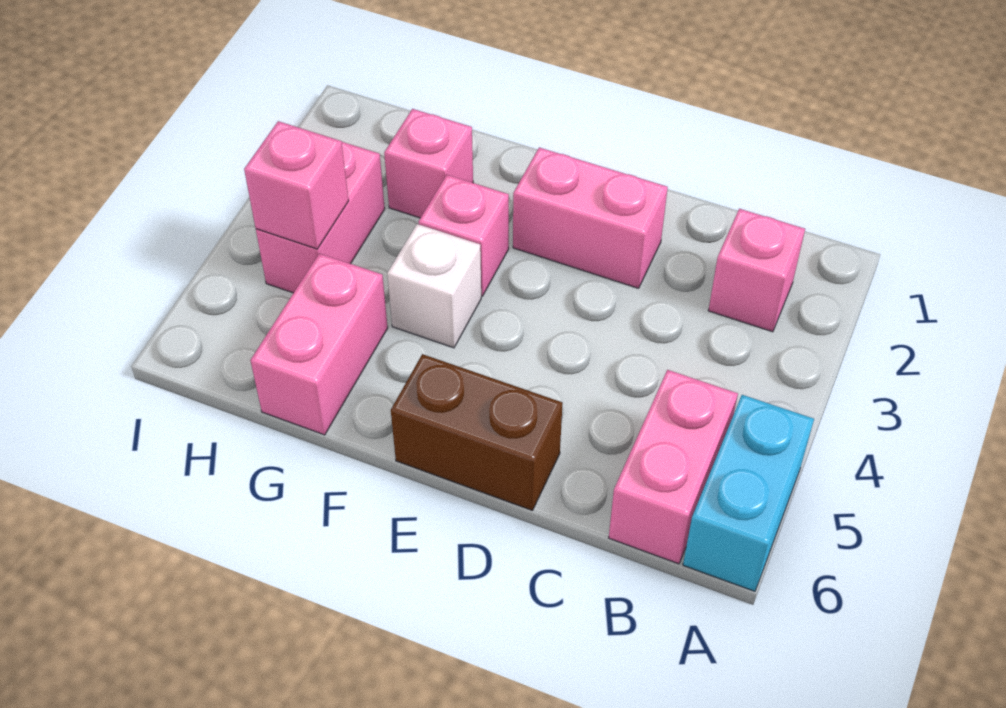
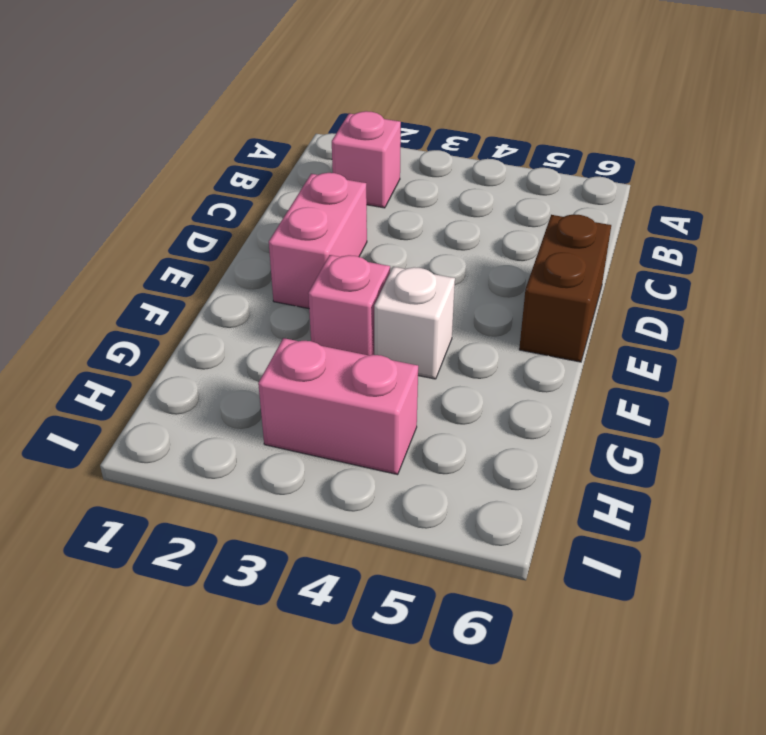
none -> cyan brick A5:A6 level 1
none -> pink brick B5:B6 level 1

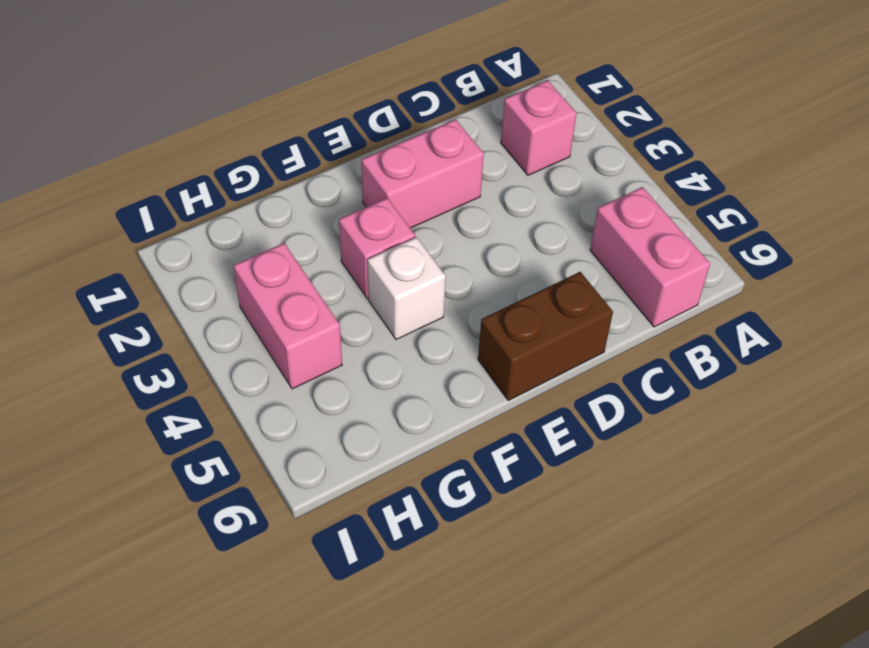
none -> cyan brick A5:A6 level 1
none -> pink brick G2 level 1

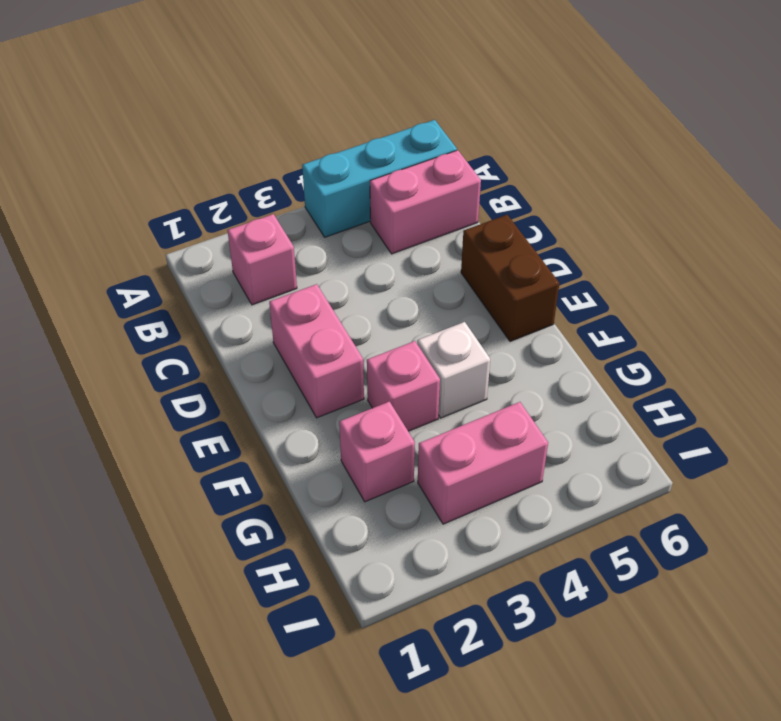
cyan brick A4:A6 level 1 -> cyan brick A5:A6 level 1
none -> pink brick G5:G6 level 1
none -> pink brick H4 level 2

